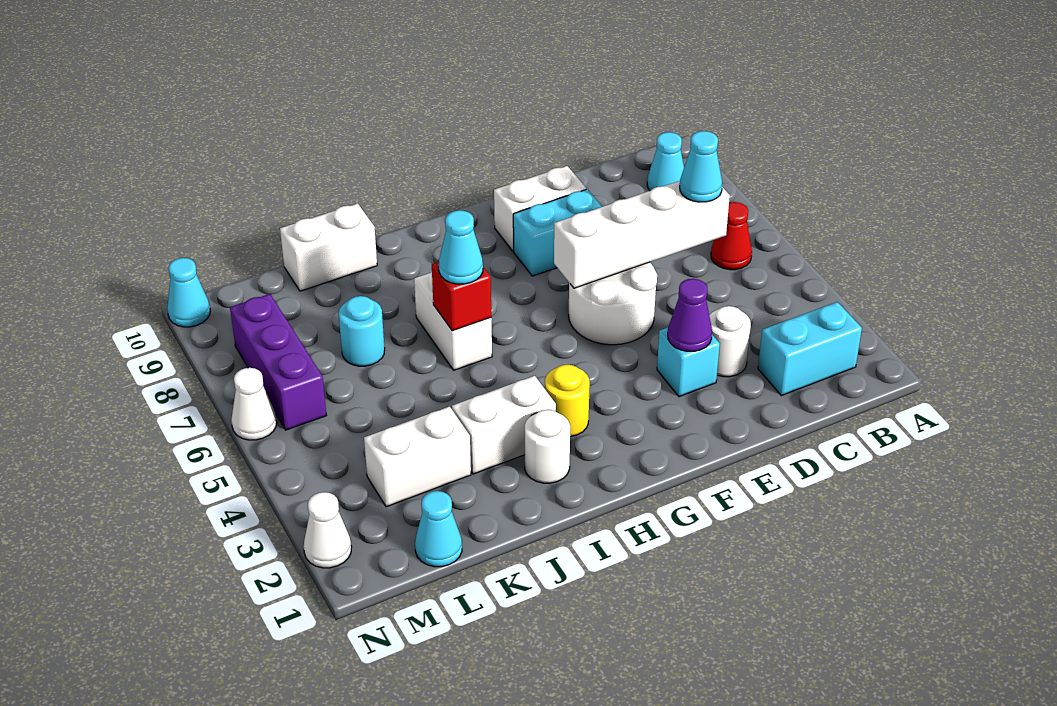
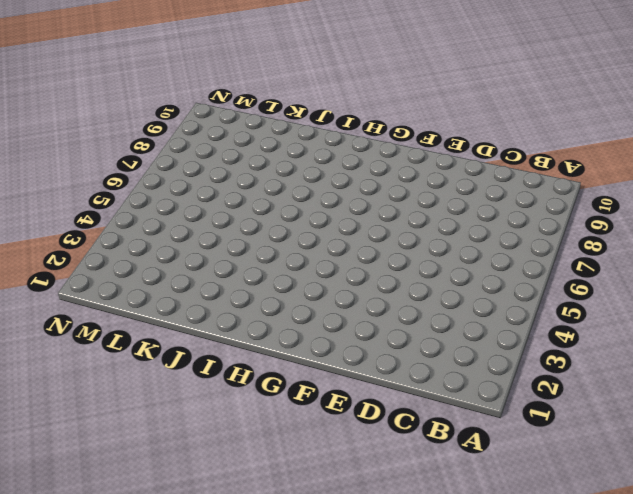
none -> cyan brick B2:C2 level 1
none -> red cone B6 level 1
none -> cyan cone B9 level 1

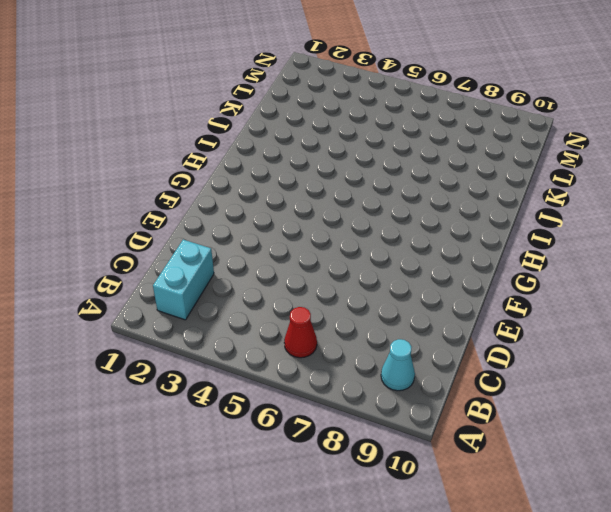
none -> white round brick D3 level 1
none -> cyan brick E3 level 1
none -> white round brick E5:F6 level 1

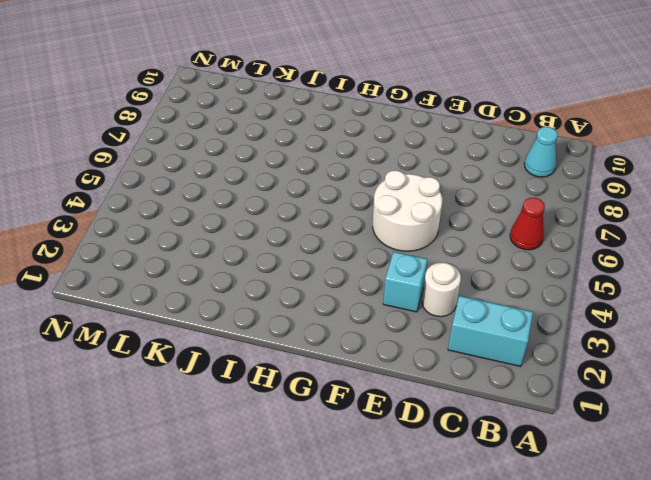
none -> cyan brick E8:F8 level 1
none -> white brick E9:F9 level 1
none -> yellow round brick H3 level 1

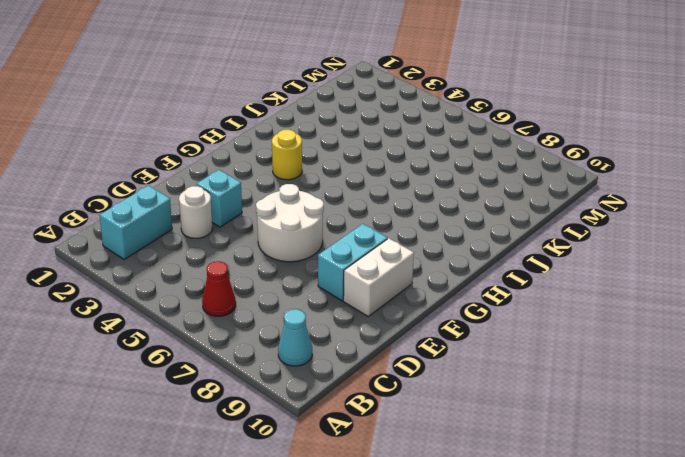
none -> white round brick I2 level 1
none -> white brick I3:J3 level 1
none -> white brick I6:I7 level 1

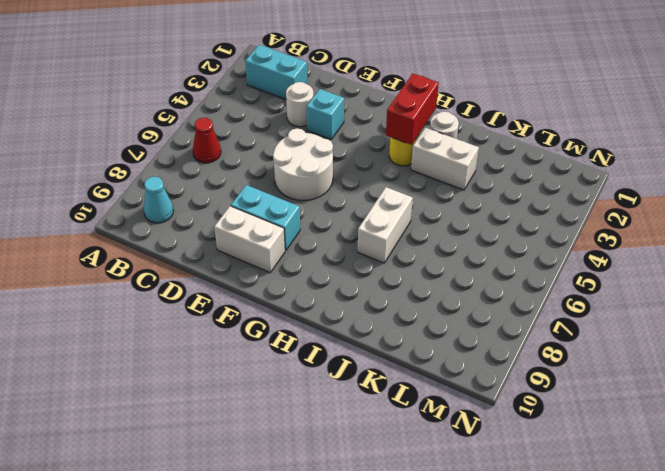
red brick H2:H3 level 2 -> none
none -> white brick J10:K10 level 1
none -> white brick K3:L3 level 1
none -> cyan round brick K7 level 1

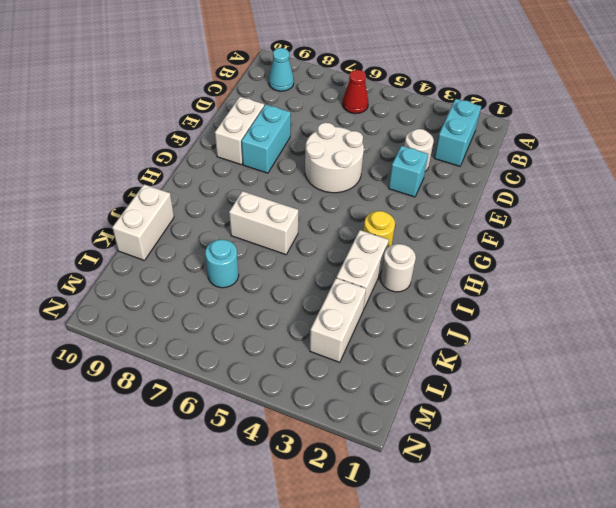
none -> cyan cone L1 level 1
none -> purple brick M6:M8 level 1
none -> white cone N2 level 1

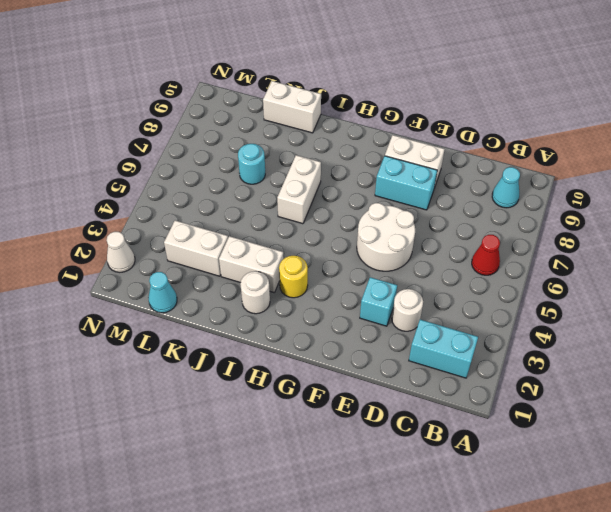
none -> purple brick M6:M8 level 1
none -> white cone N6 level 1
none -> cyan cone N10 level 1

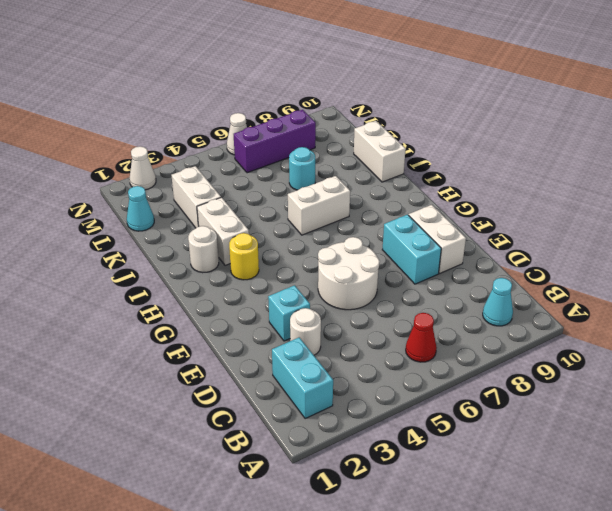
none -> cyan cone N10 level 1
none -> white brick C6:F6 level 2
none -> purple cone E3 level 2

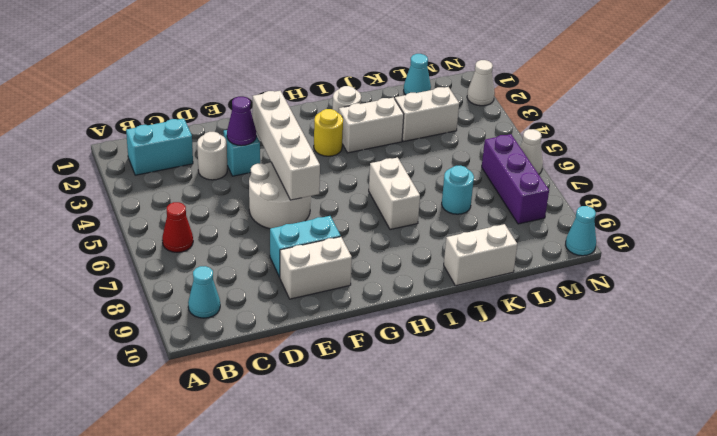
white brick F3:F6 level 2 -> white brick C6:F6 level 2
none -> red brick I6 level 2
none -> cyan cone C6 level 3
none -> cyan cone I6 level 3

